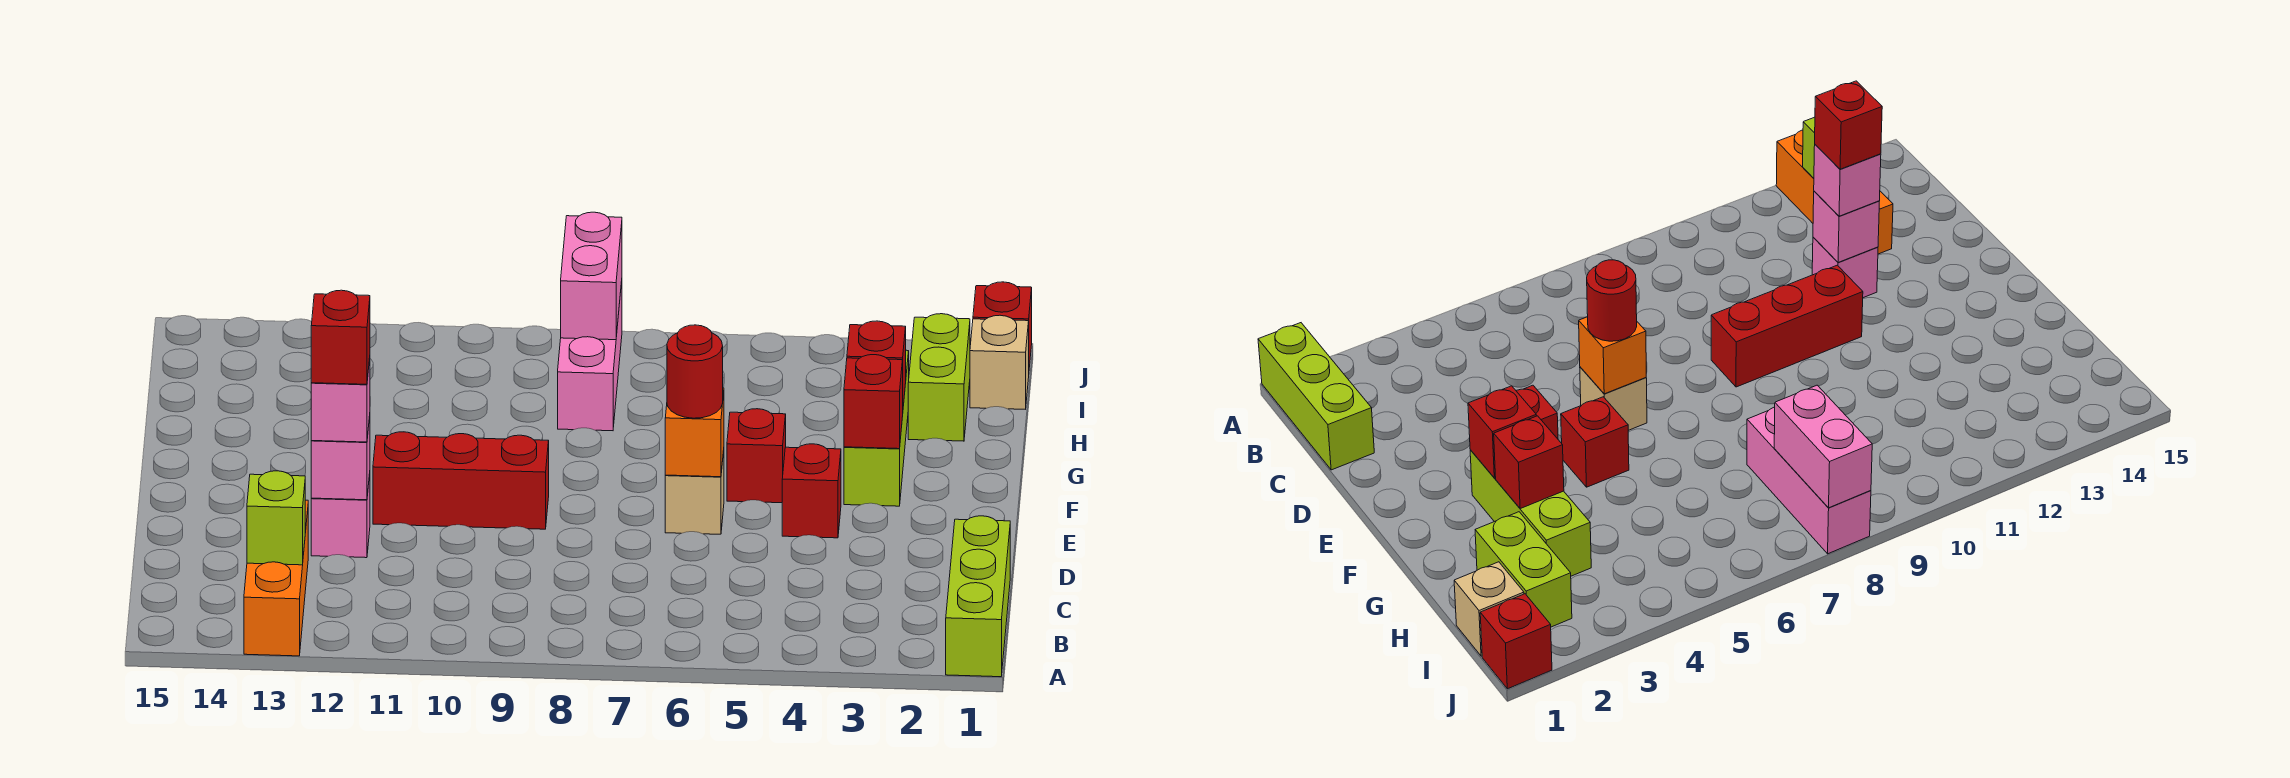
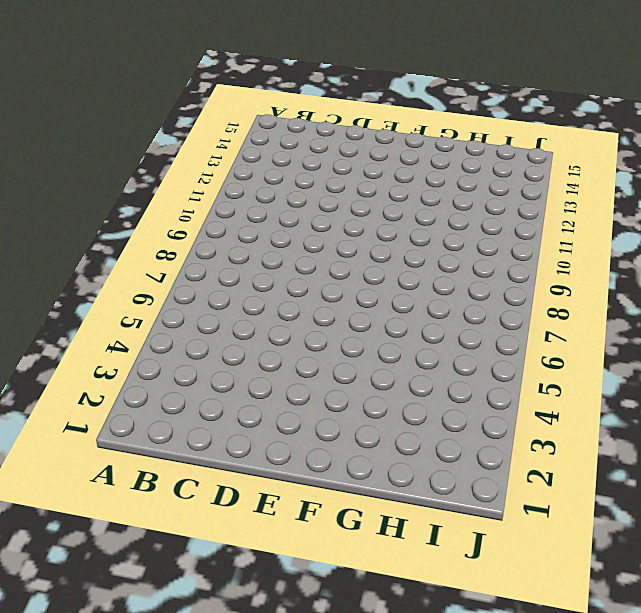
none -> lime brick A1:C1 level 1
none -> orange brick A13:C13 level 1
none -> pink brick D12 level 1

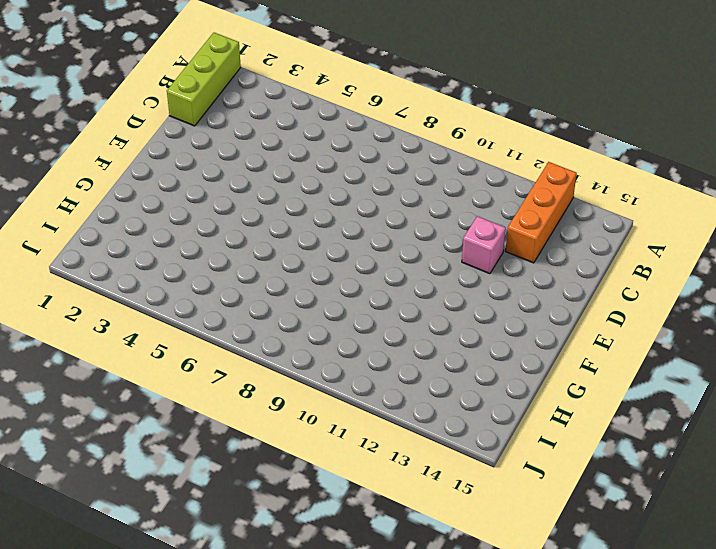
none -> red brick E4 level 1
none -> tan brick E6 level 1
none -> red brick E9:E11 level 1

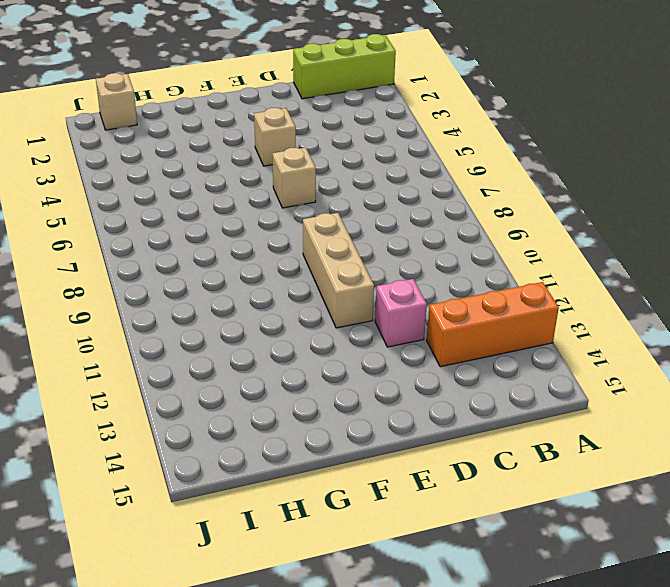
tan brick E4 level 1 -> red brick E4 level 1
tan brick E9:E11 level 1 -> red brick E9:E11 level 1
none -> lime brick F3:H3 level 1
none -> red brick F5 level 1
none -> lime brick H2:I2 level 1

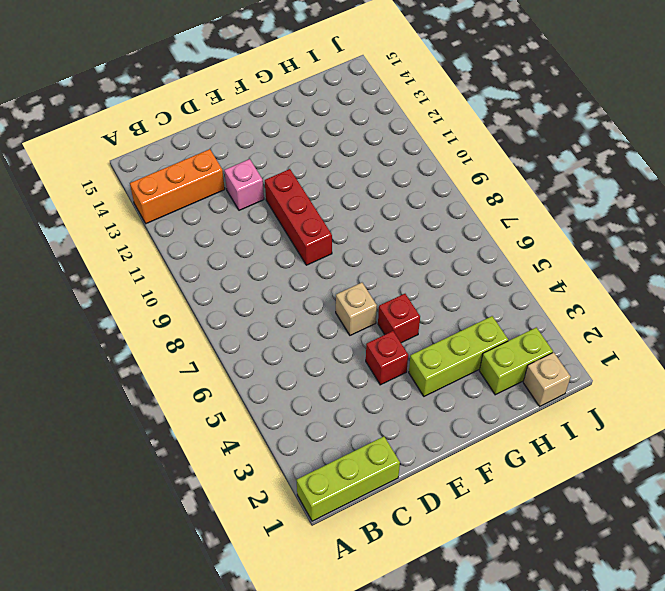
none -> pink brick H8:J8 level 1
none -> red brick J1 level 1
none -> lime brick B13 level 2

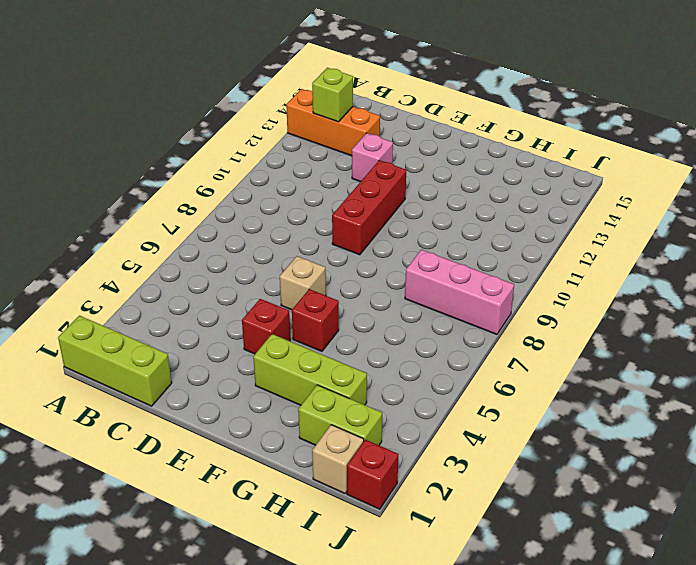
none -> pink brick D12 level 2
none -> orange brick E6 level 2
none -> red brick F3 level 2

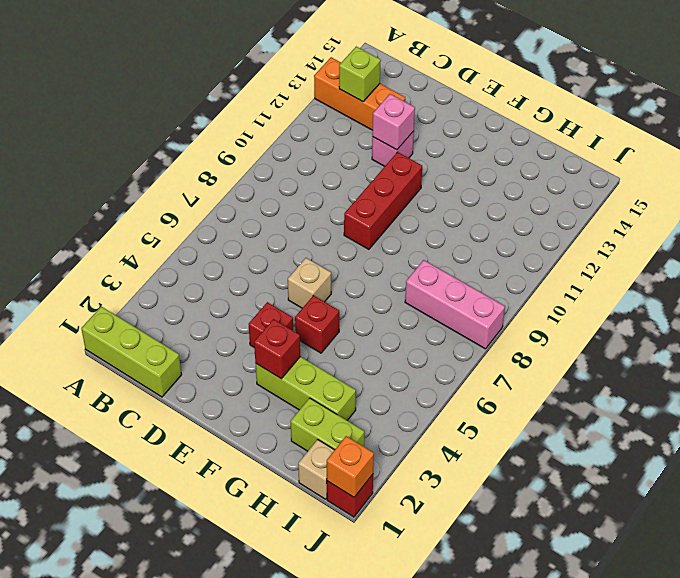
orange brick J1 level 2 -> orange brick E6 level 2
none -> red brick G3 level 2
none -> pink brick I8:J8 level 2
none -> pink brick D12 level 3

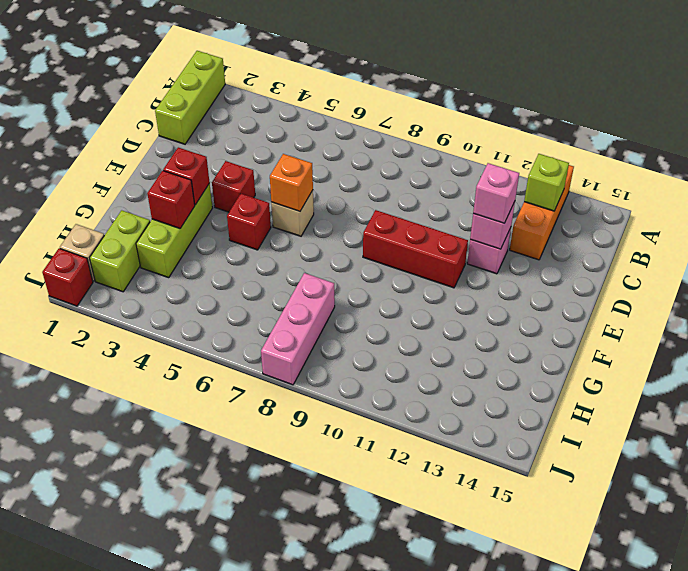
none -> pink brick I8:J8 level 2
none -> red round brick E6 level 3
none -> red brick D12 level 4

